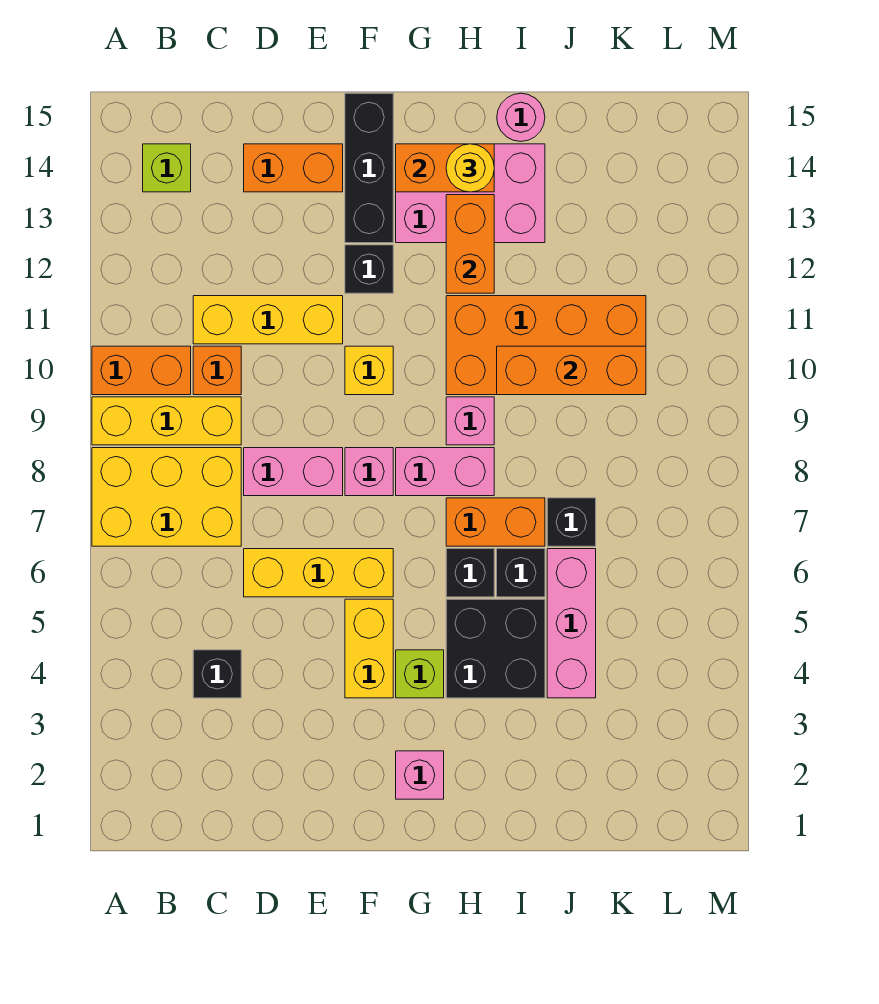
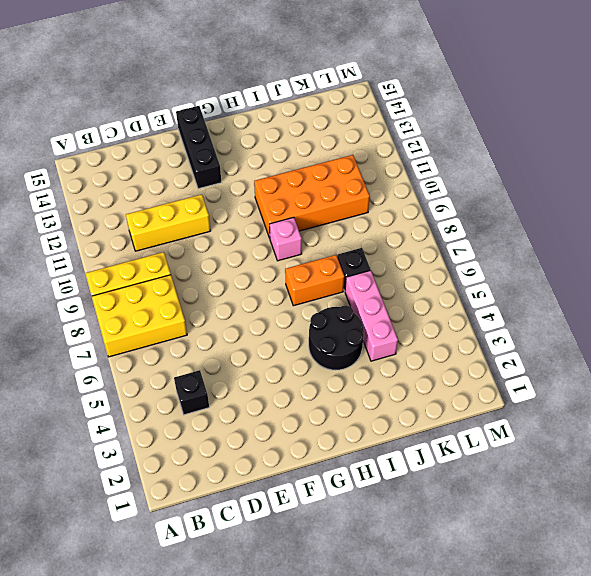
black round brick H4:I5 level 1 -> black brick H4:I5 level 1
none -> orange brick A10:B10 level 1
none -> lime brick B14 level 1
none -> orange brick C10 level 1
none -> yellow brick D6:F6 level 1

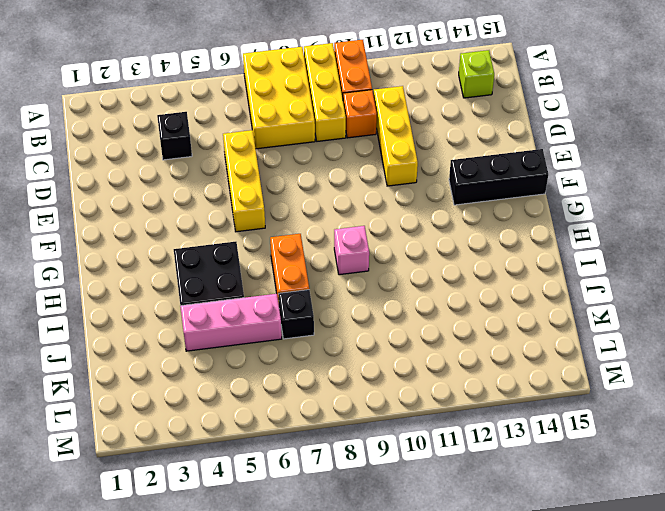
none -> pink brick D8:E8 level 1
none -> orange brick D14:E14 level 1
none -> yellow brick F4:F5 level 1
none -> pink brick F8 level 1

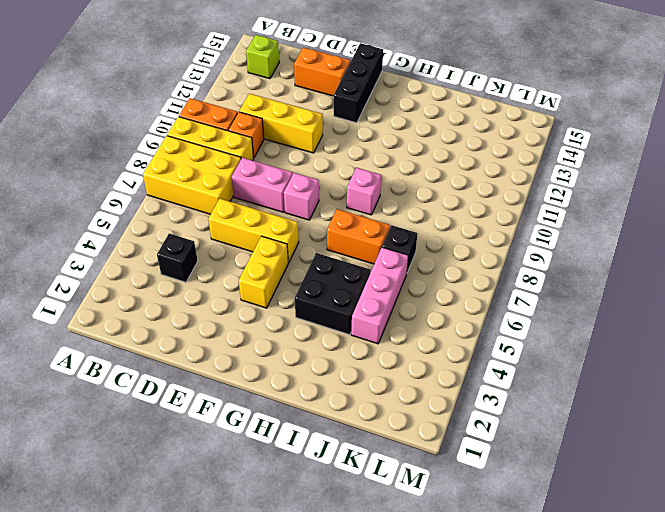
none -> yellow brick F10 level 1
none -> black brick F12 level 1
none -> pink brick G2 level 1
none -> lime brick G4 level 1

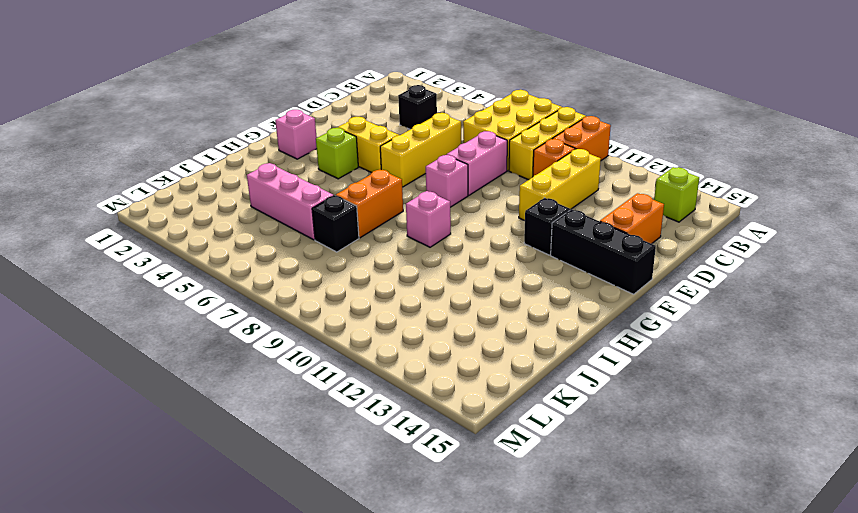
none -> yellow brick F10 level 1
none -> pink brick G8:H8 level 1
none -> pink brick G13:I14 level 1
none -> black brick H4:I5 level 1

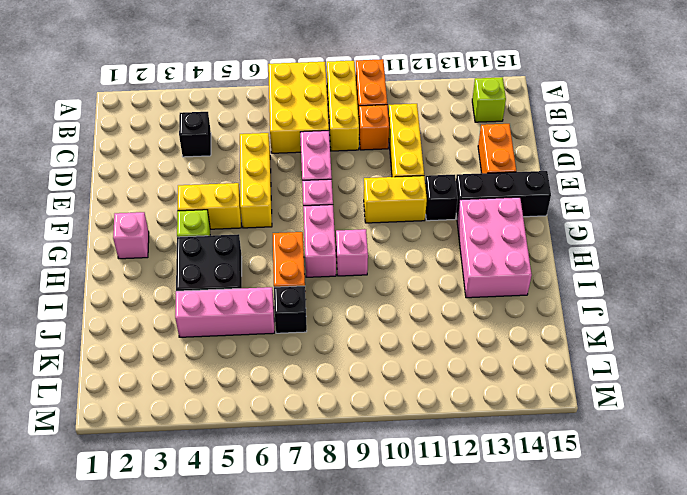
yellow brick F10:F11 level 1 -> yellow brick F10 level 1
none -> black brick H6 level 1
none -> orange brick H10:K11 level 1
none -> black brick I6 level 1
none -> pink round brick I15 level 1

